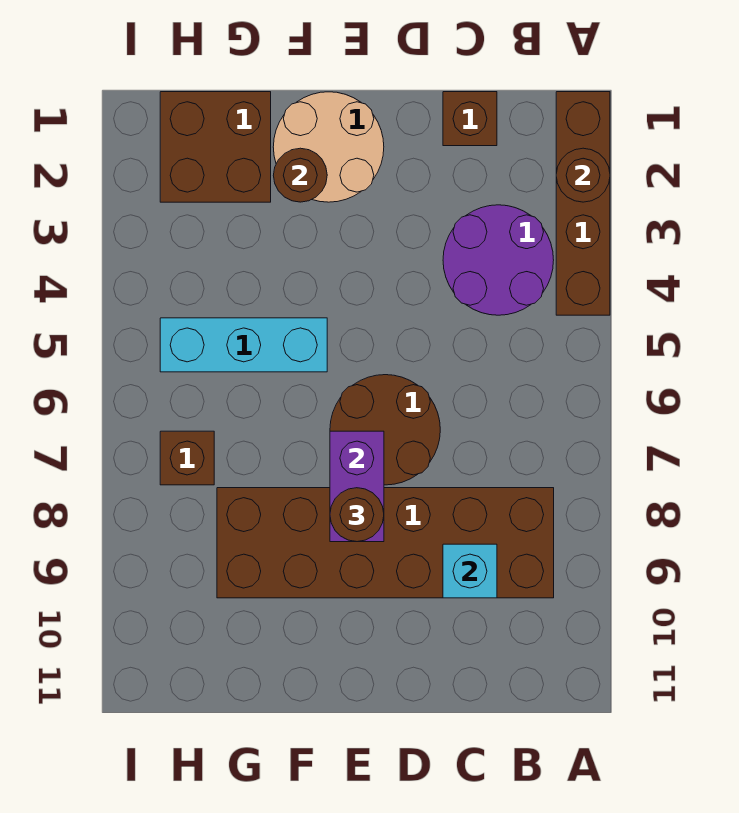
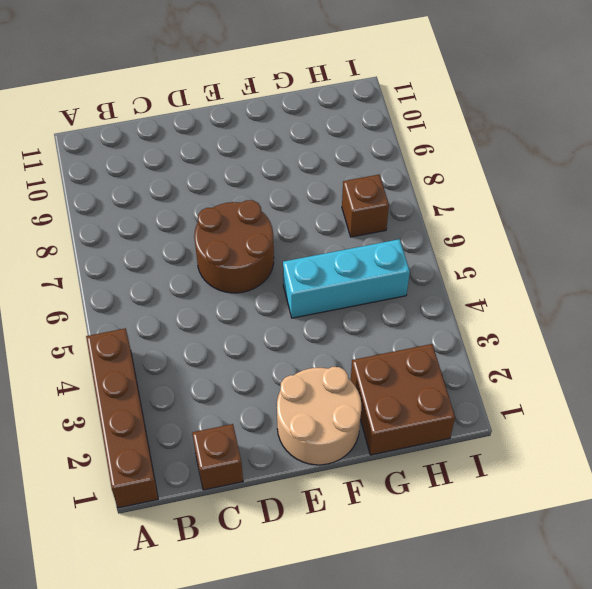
none -> purple round brick B3:C4 level 1
none -> brown brick B8:G9 level 1
none -> brown round brick A2 level 2

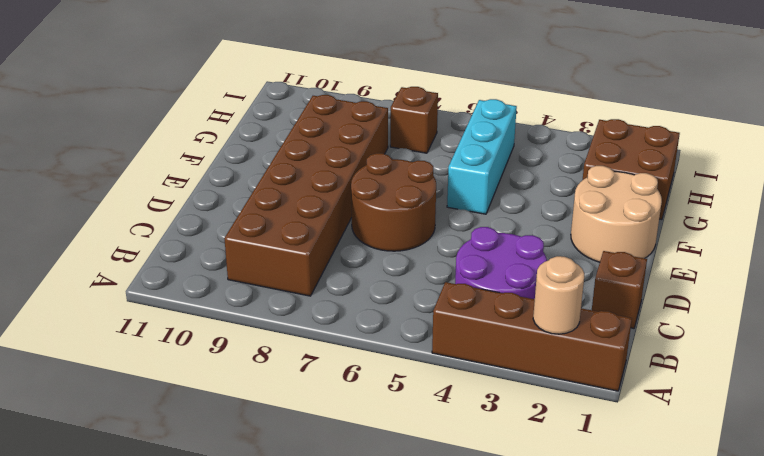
tan round brick A2 level 2 -> brown round brick A2 level 2
none -> cyan brick C9 level 2
none -> purple brick E7:E8 level 2
none -> brown round brick F2 level 2

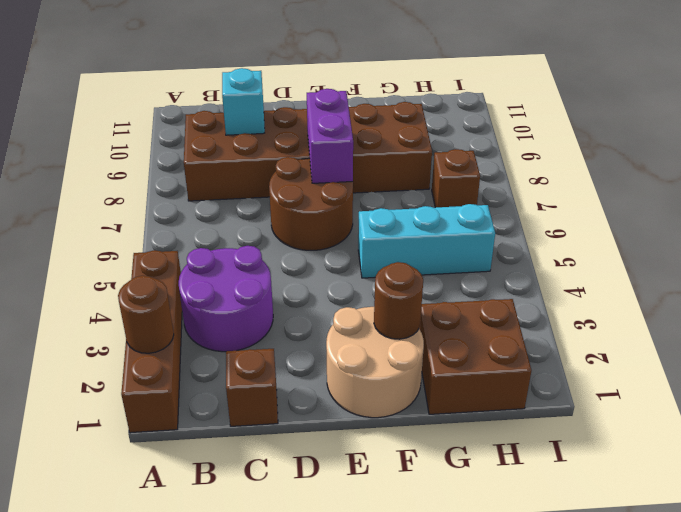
none -> brown round brick E8 level 3

